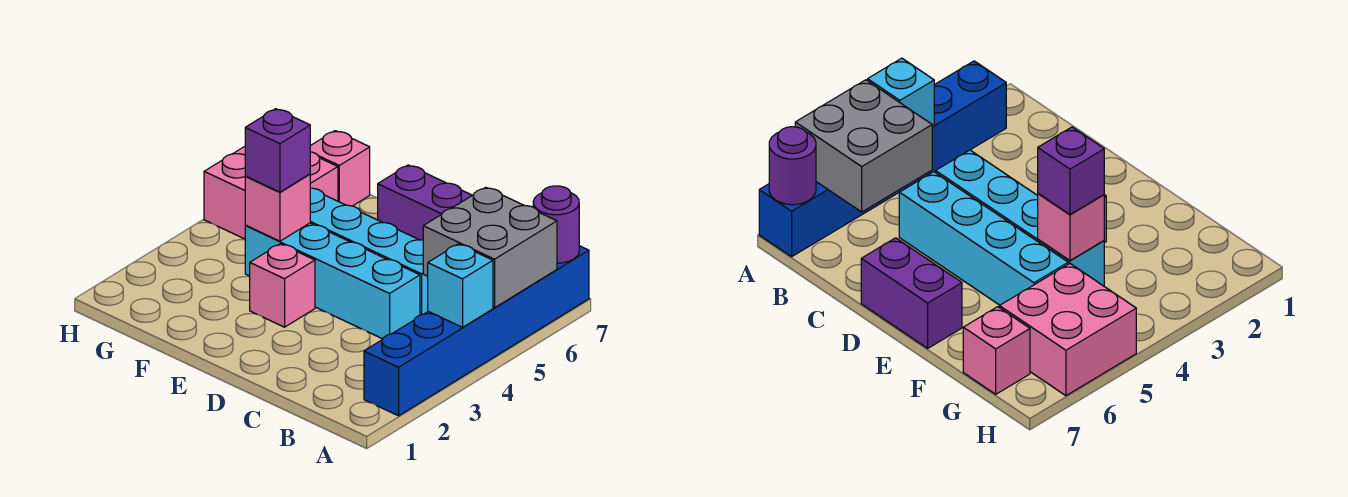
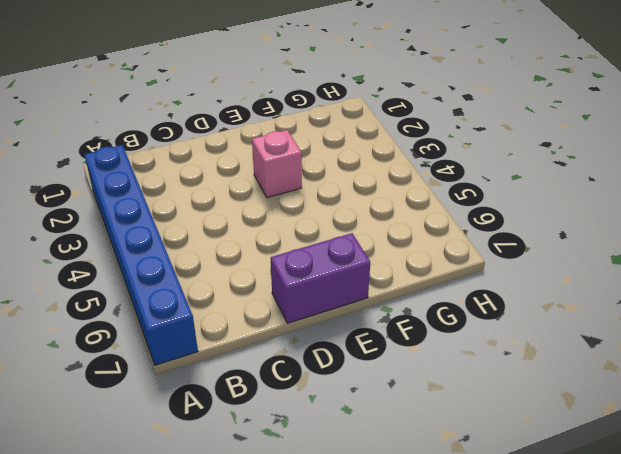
none -> cyan brick C4:F4 level 1
none -> cyan brick C5:F5 level 1
none -> pink brick G5:H6 level 1

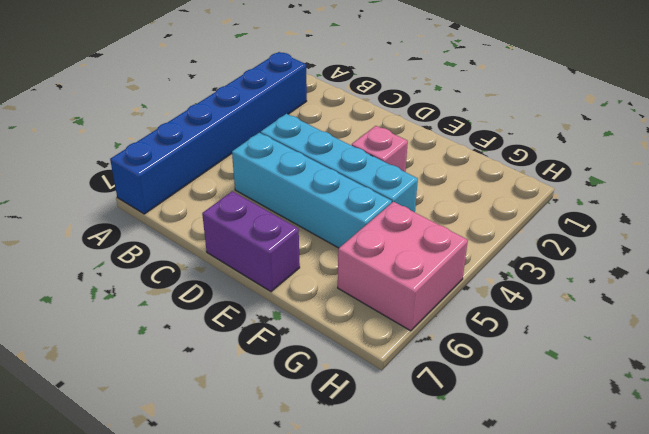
none -> pink brick G7 level 1
none -> cyan brick A4 level 2
none -> grey brick A5:B6 level 2

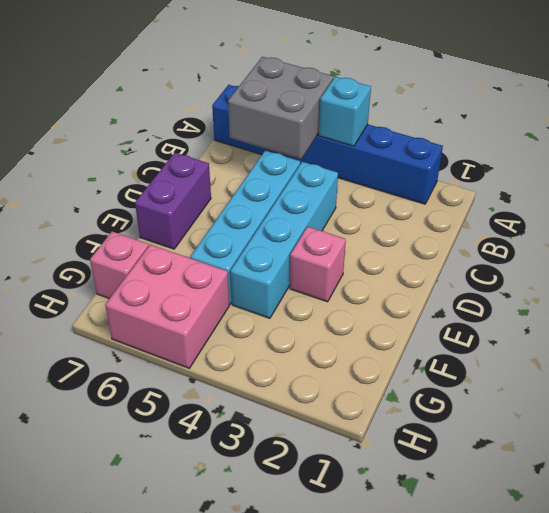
none -> purple round brick A7 level 2
none -> pink brick F4 level 2
none -> purple brick F4 level 3

